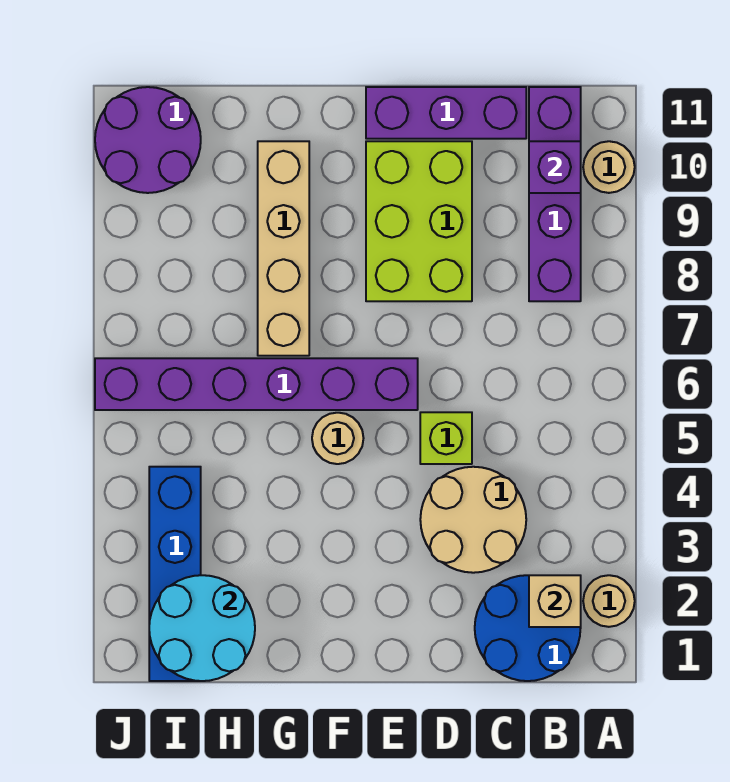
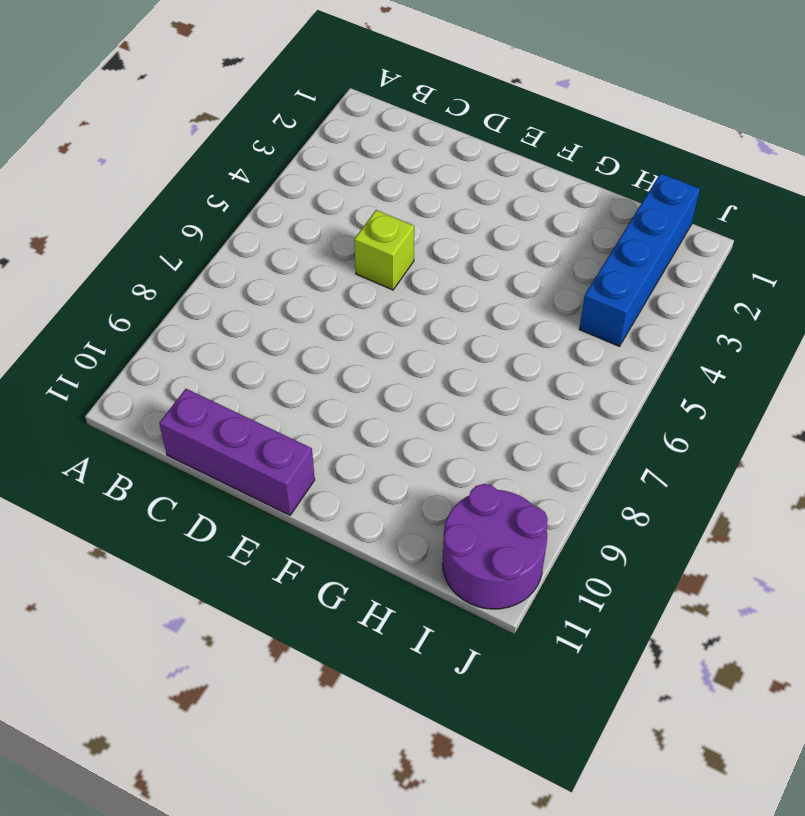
none -> tan round brick A2 level 1
none -> tan round brick A10 level 1
none -> blue round brick B1:C2 level 1

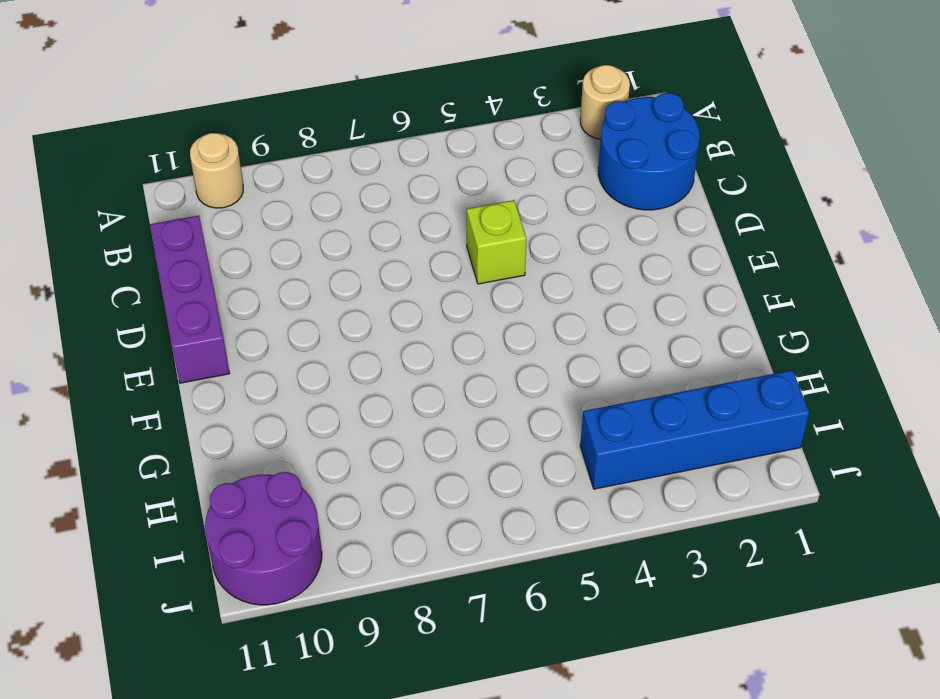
none -> purple brick B8:B11 level 1
none -> tan round brick C3:D4 level 1
none -> lime brick D8:E10 level 1

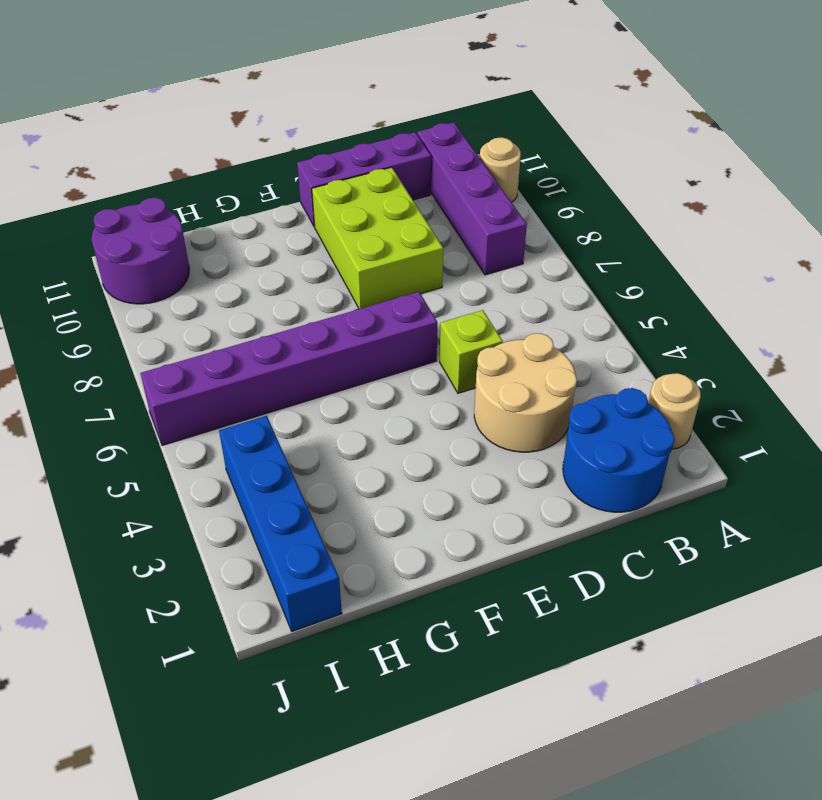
none -> tan round brick F5 level 1
none -> tan brick G7:G10 level 1
none -> tan brick B2 level 2

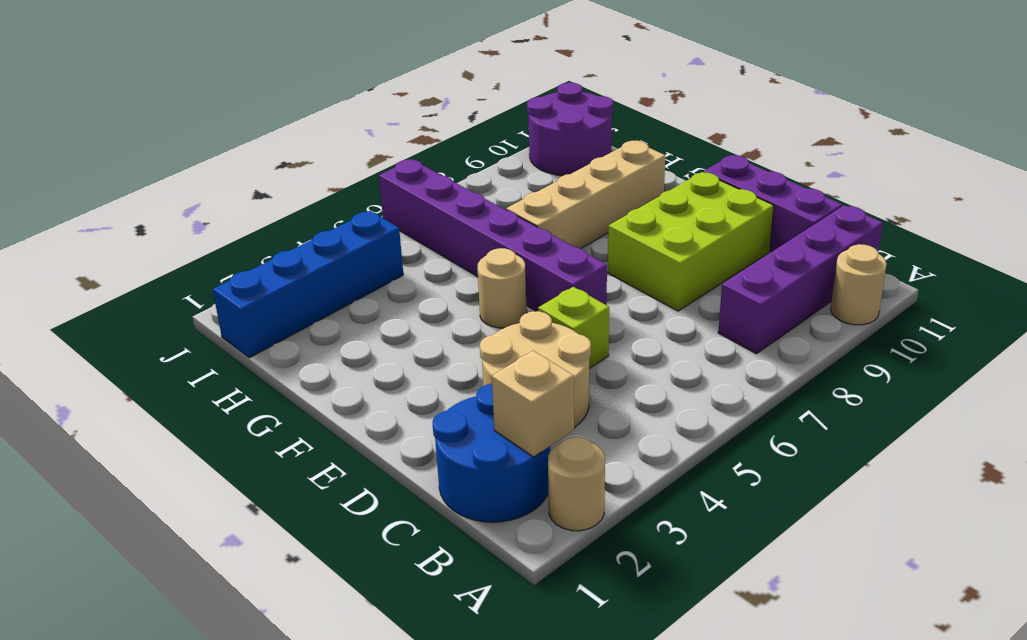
none -> purple brick B10 level 2
none -> cyan round brick H1:I2 level 2

